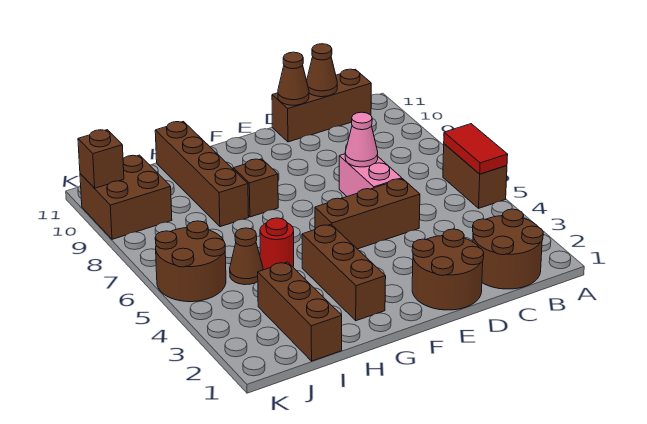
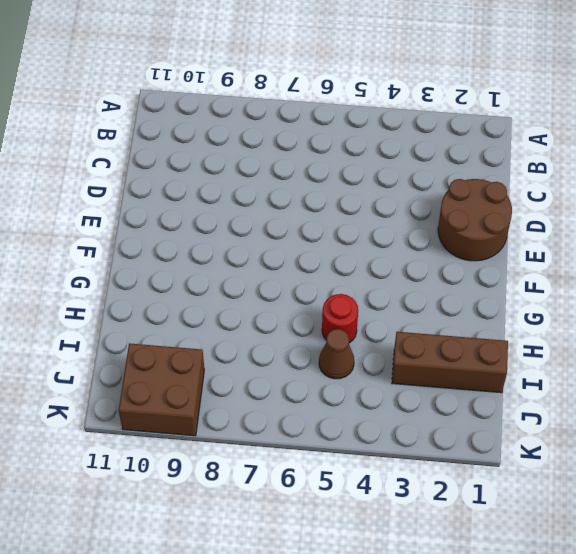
none -> brown brick A5:A6 level 1
none -> brown round brick B1:C2 level 1
none -> brown brick B11:D11 level 1

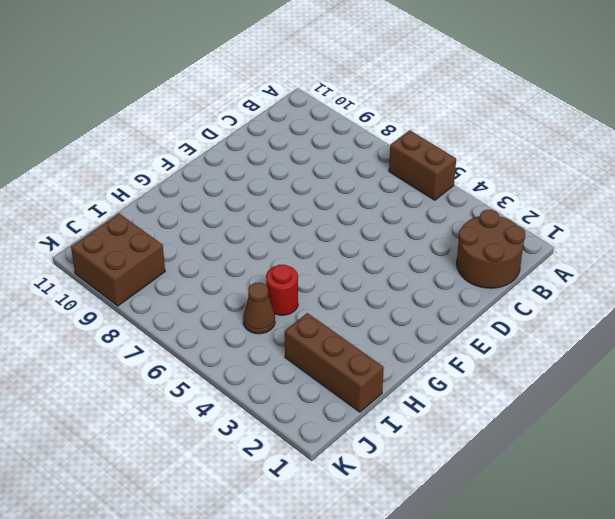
none -> brown brick B11:D11 level 1
none -> brown round brick D1:E2 level 1
none -> brown brick D5:F5 level 1

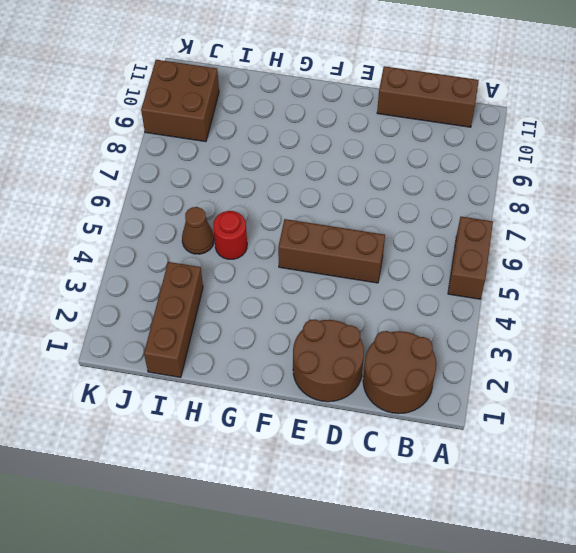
none -> pink brick D6:D7 level 1
none -> brown brick G2:G4 level 1
none -> brown brick G8 level 1

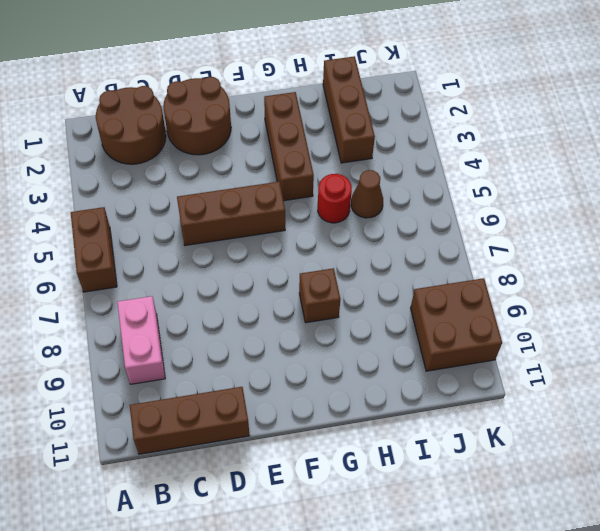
pink brick B8:B9 level 1 -> pink brick D6:D7 level 1
none -> brown brick H8:H11 level 1
none -> brown round brick J5:K6 level 1
none -> red tile A5:A6 level 2

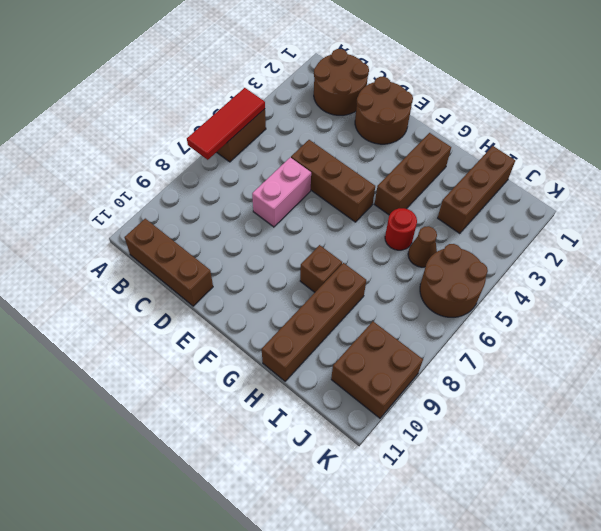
red tile A5:A7 level 2 -> red tile A5:A6 level 2
none -> brown cone C11 level 2
none -> pink cone D7 level 2
none -> brown cone D11 level 2

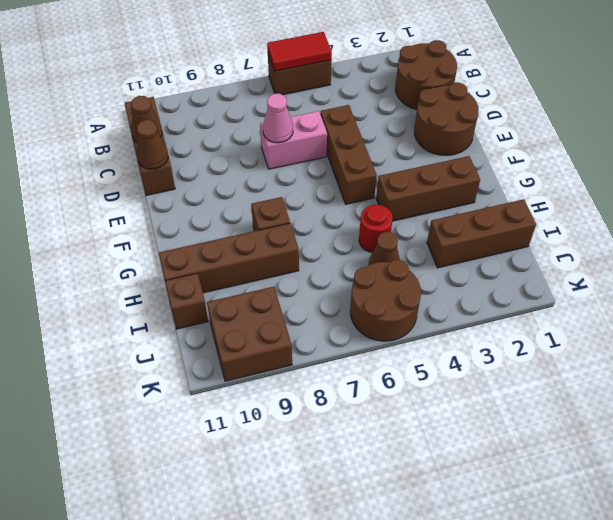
brown brick I11 level 1 -> brown brick K10 level 2

